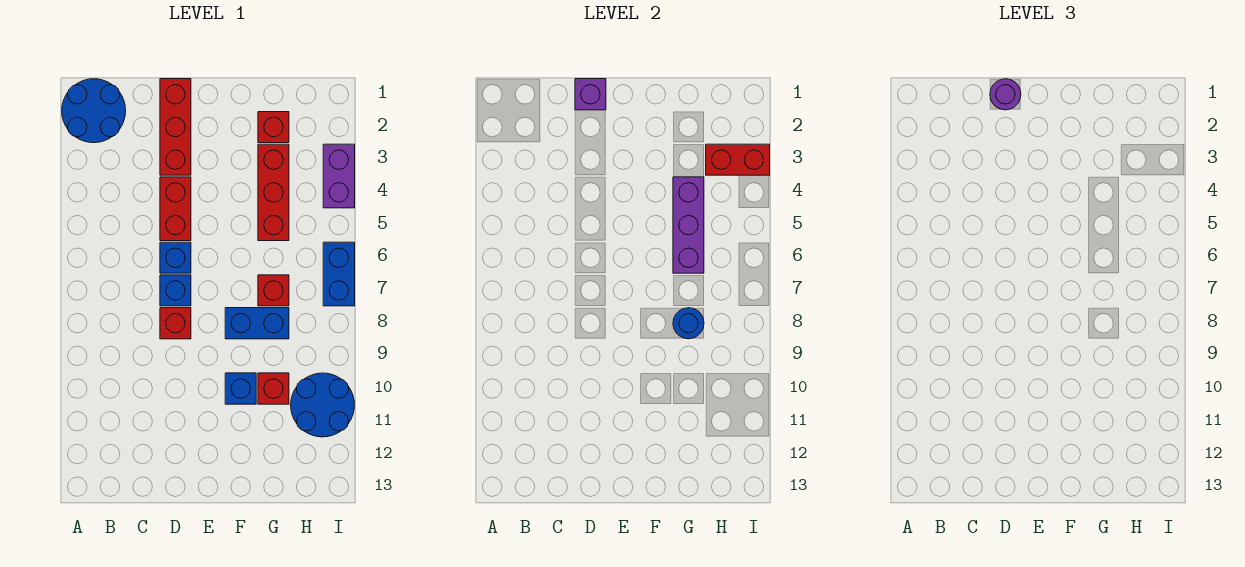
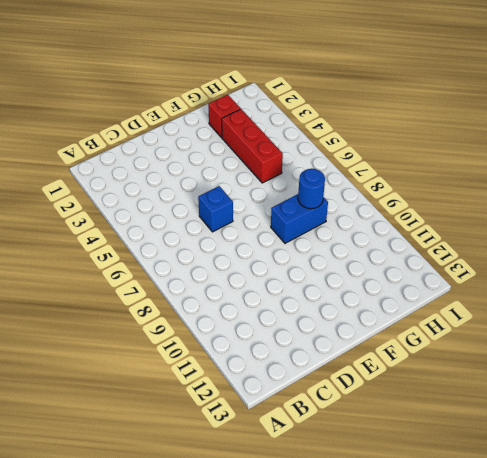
none -> blue round brick A1:B2 level 1
none -> red brick D1:D3 level 1
none -> red brick D4:D5 level 1

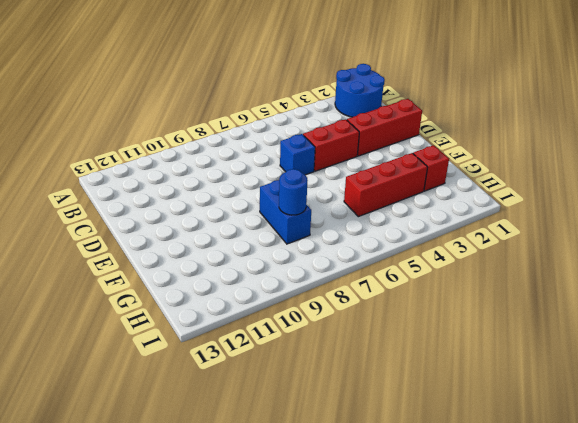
none -> blue brick D7 level 1
none -> red brick D8 level 1
none -> blue brick F10 level 1

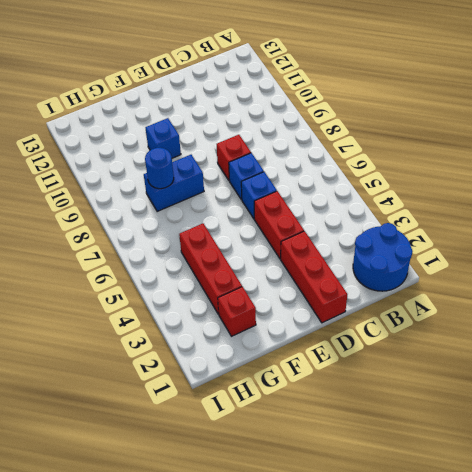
none -> red brick G7 level 1
none -> red brick G10 level 1
none -> blue round brick H10:I11 level 1

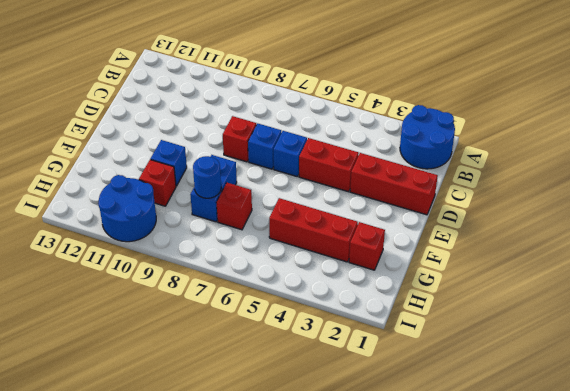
none -> purple brick I3:I4 level 1
none -> blue brick I6:I7 level 1
none -> purple brick D1 level 2

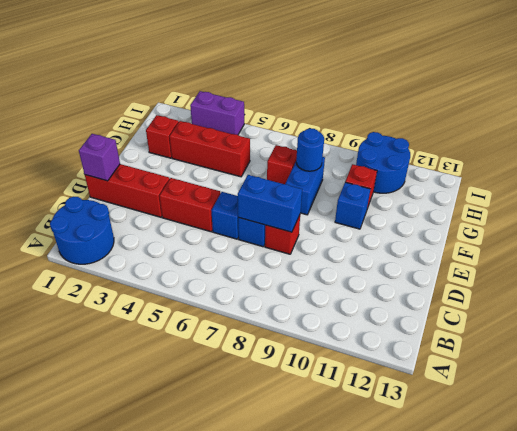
blue brick D7:D8 level 2 -> blue brick I6:I7 level 1
none -> purple brick G4:G6 level 2
none -> red brick H3:I3 level 2
none -> purple round brick D1 level 3

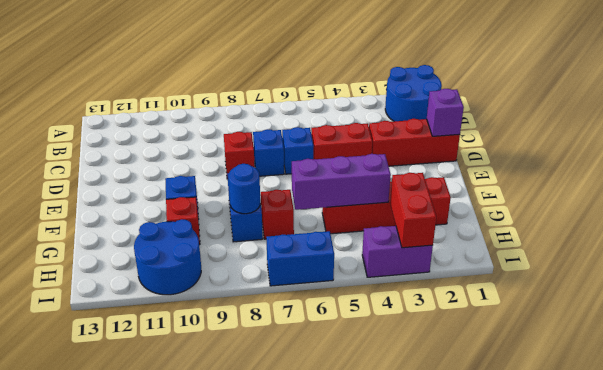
none -> purple round brick D1 level 3

